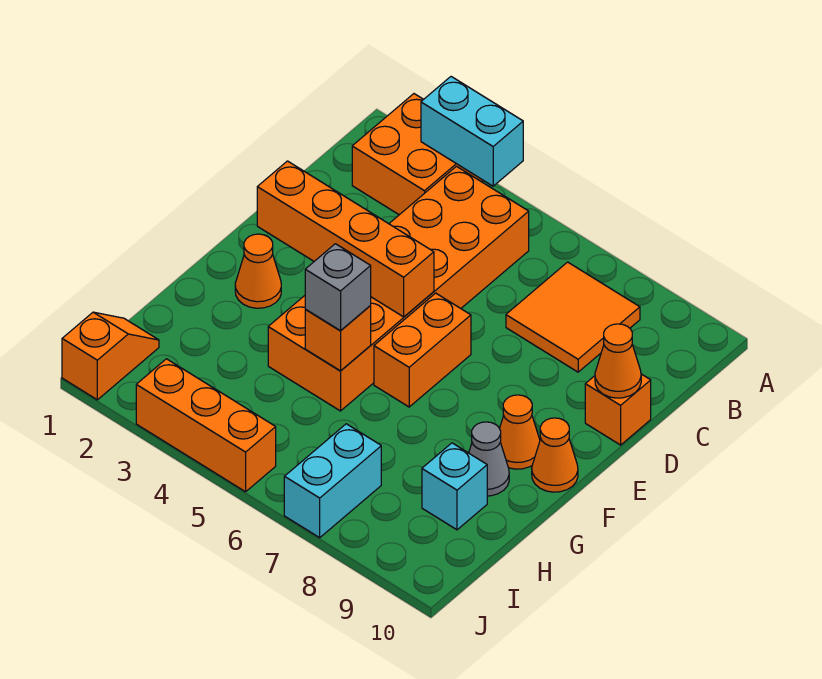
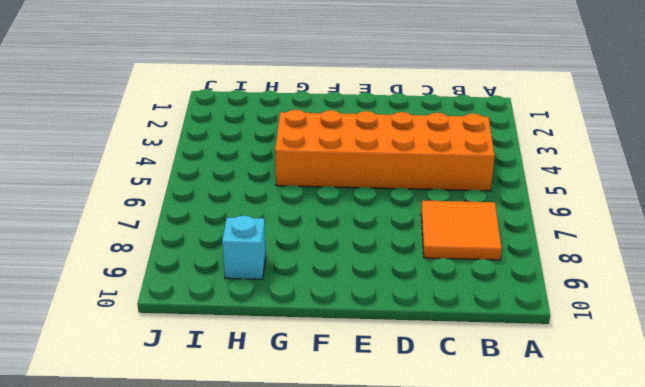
none -> orange brick A2:B3 level 1
none -> orange brick D10 level 1
none -> orange brick E6:F6 level 1

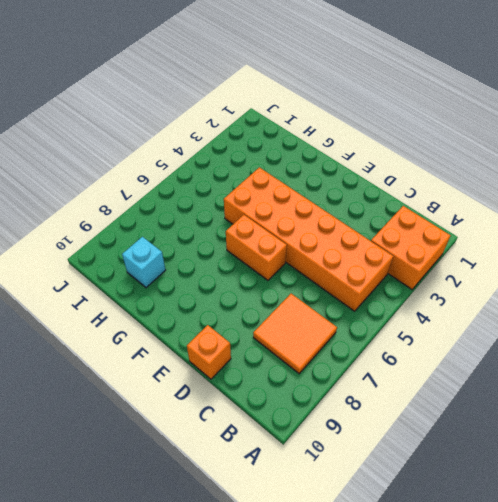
none -> orange cone F2 level 1
none -> orange cone F9 level 1
none -> orange cone F10 level 1

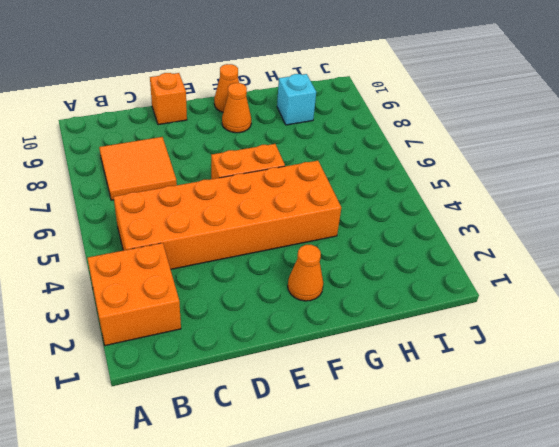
none -> grey cone G9 level 1
none -> orange slope I1:J1 level 1 top J
none -> cyan brick I7:J7 level 1

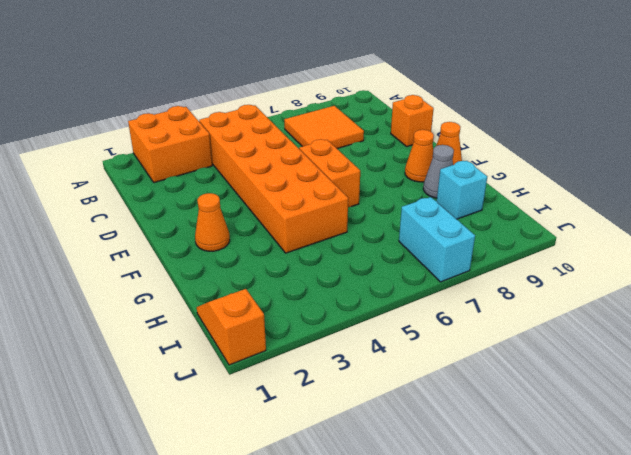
none -> orange brick J3:J5 level 1
none -> cyan brick A3:A4 level 2
none -> orange cone D10 level 2

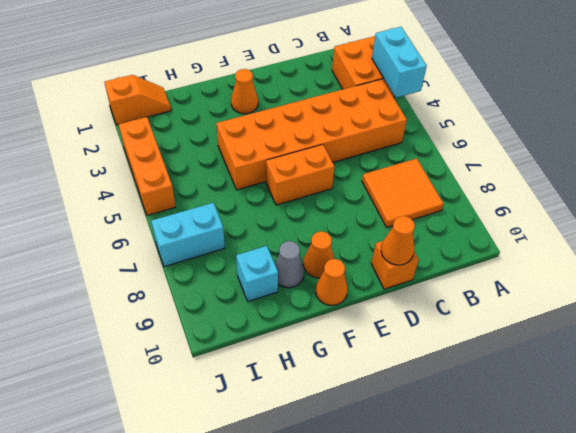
none -> orange brick E2:E5 level 2
none -> orange brick G5 level 2
none -> grey brick G5 level 3

